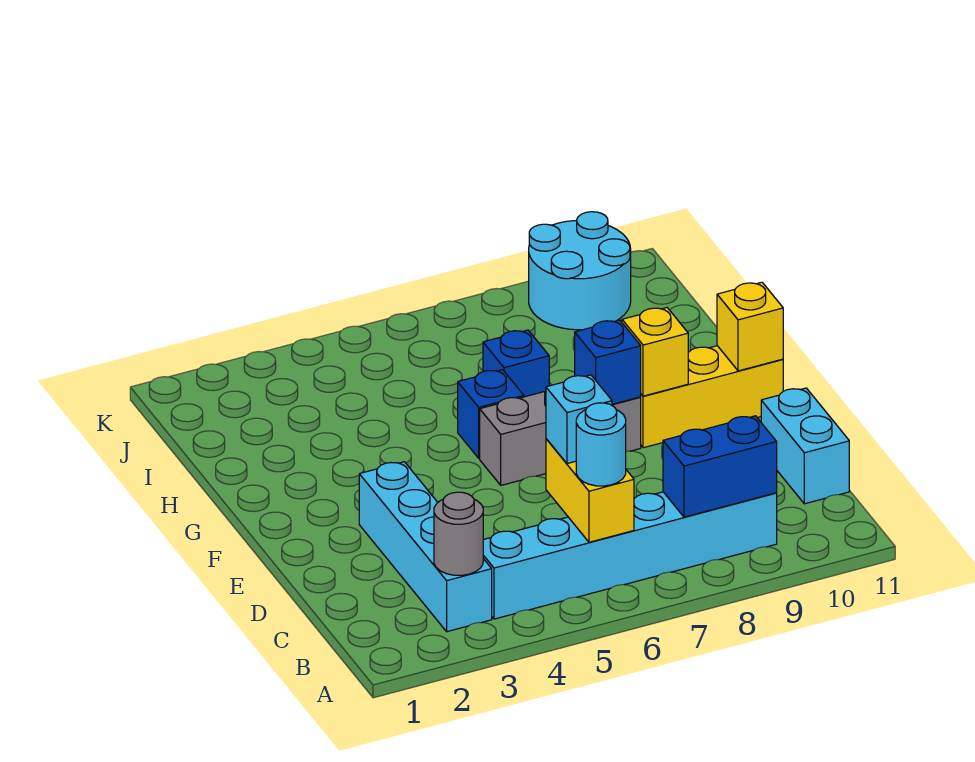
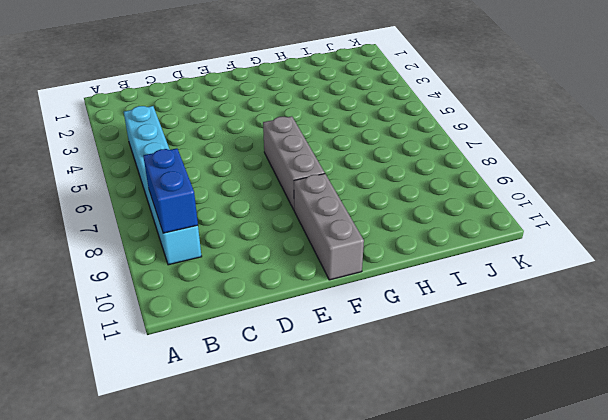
grey brick F9:F11 level 1 -> yellow brick F9:F11 level 1
none -> cyan brick B3:E3 level 1
none -> cyan brick C11:D11 level 1
none -> blue brick G6 level 1

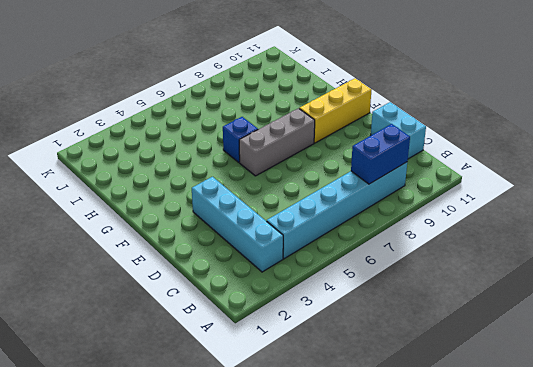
none -> blue brick H7 level 1
none -> cyan round brick J9:K10 level 1
none -> grey round brick B3 level 2

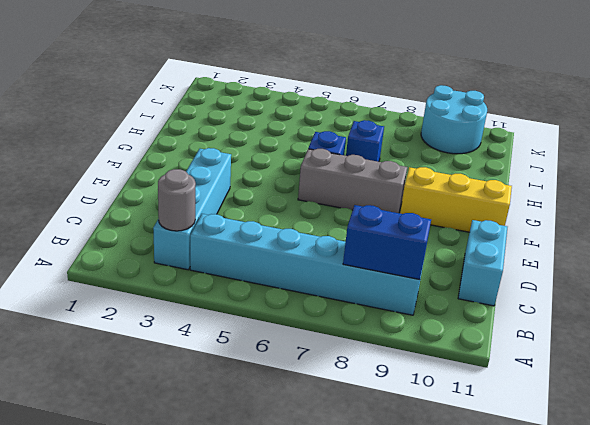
none -> yellow brick B6:C6 level 2
none -> blue brick F8 level 2
none -> yellow brick F9 level 2

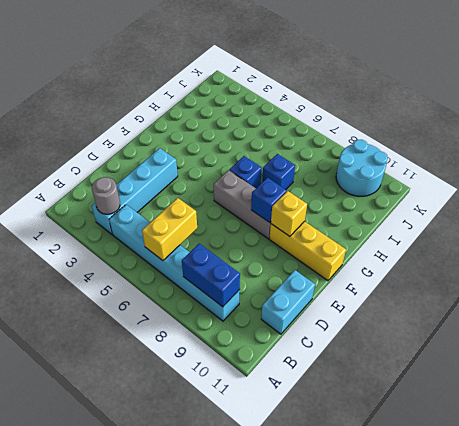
none -> yellow brick F11 level 2
none -> cyan round brick B6 level 3
none -> cyan brick C6 level 3

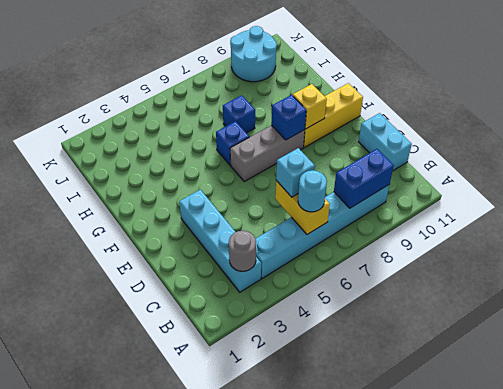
none -> yellow brick F11 level 2

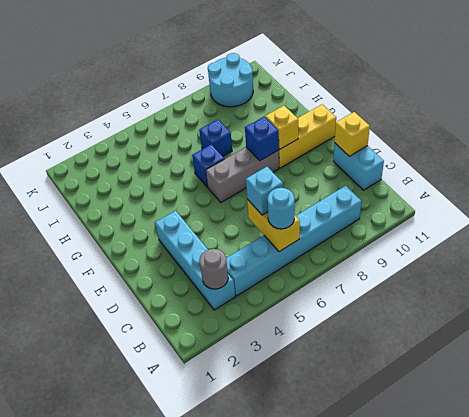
yellow brick D11 level 2 -> yellow brick F11 level 2
none -> blue brick B8:B9 level 2

